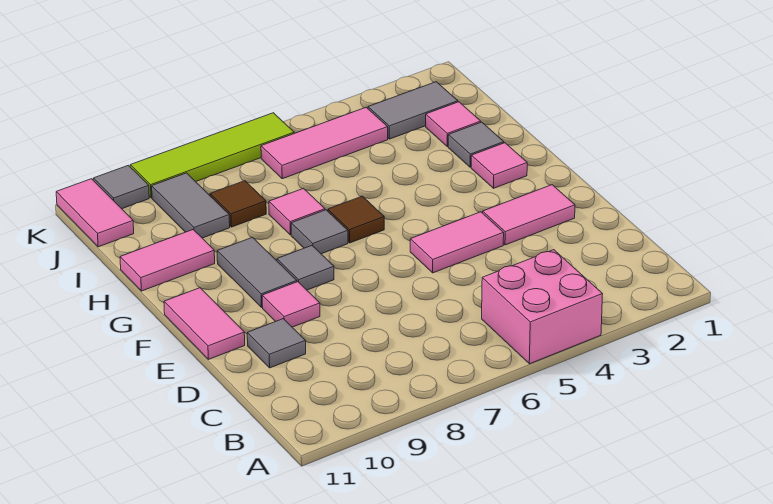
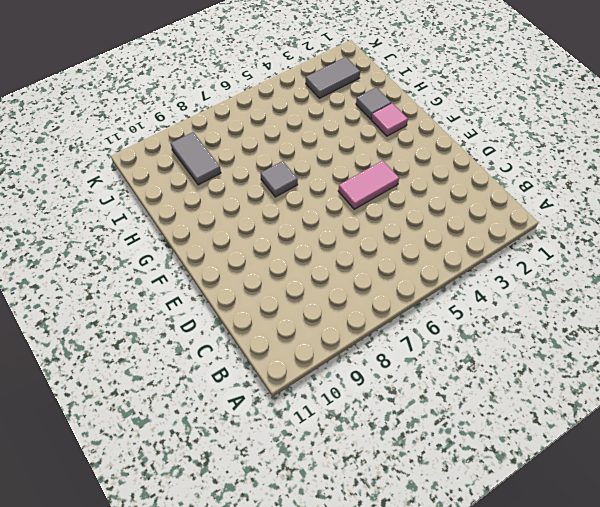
none -> pink brick A4:B5 level 1
none -> grey tile D10 level 1
none -> pink tile E2:E3 level 1

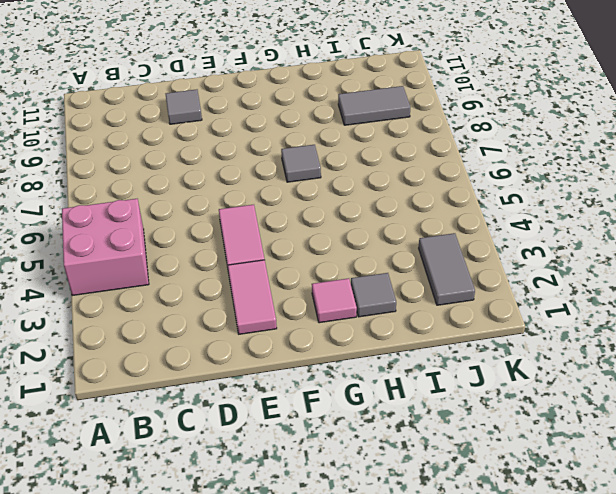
none -> pink tile E9 level 1
none -> pink tile E11:F11 level 1
none -> grey tile F8 level 1

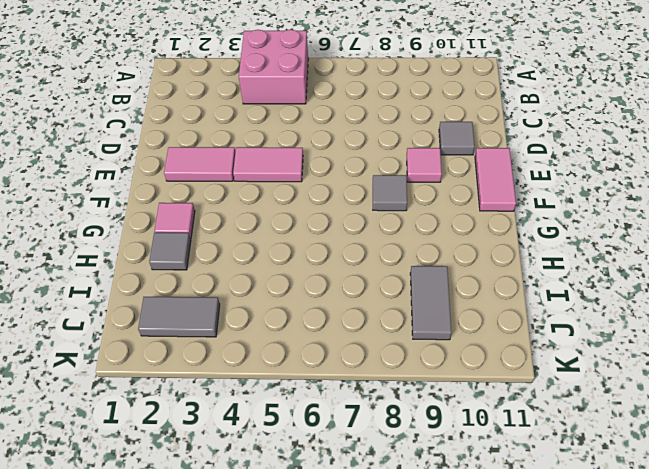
none -> grey tile F9:G9 level 1
none -> brown tile G6 level 1
none -> grey tile G7 level 1

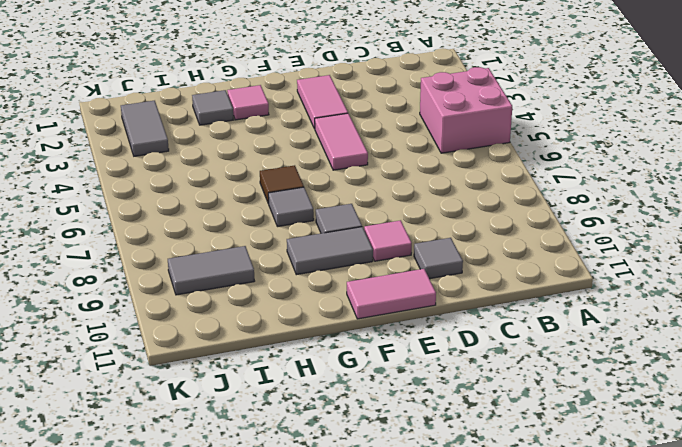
none -> pink tile H7 level 1
none -> pink tile H10:H11 level 1
none -> pink tile I2 level 1

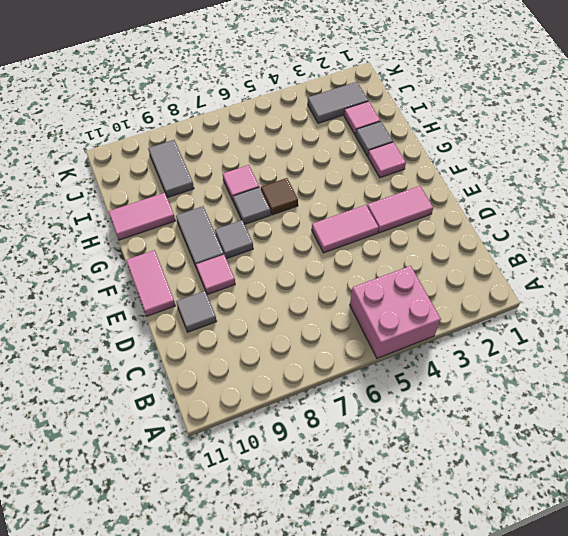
none -> brown tile I8 level 1
none -> pink tile J4:J6 level 1
none -> pink tile J11:K11 level 1

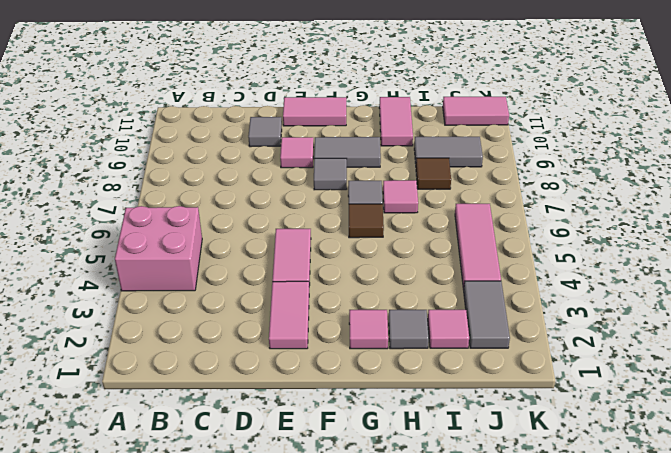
none -> lime tile K6:K9 level 1
none -> grey tile K10 level 1

